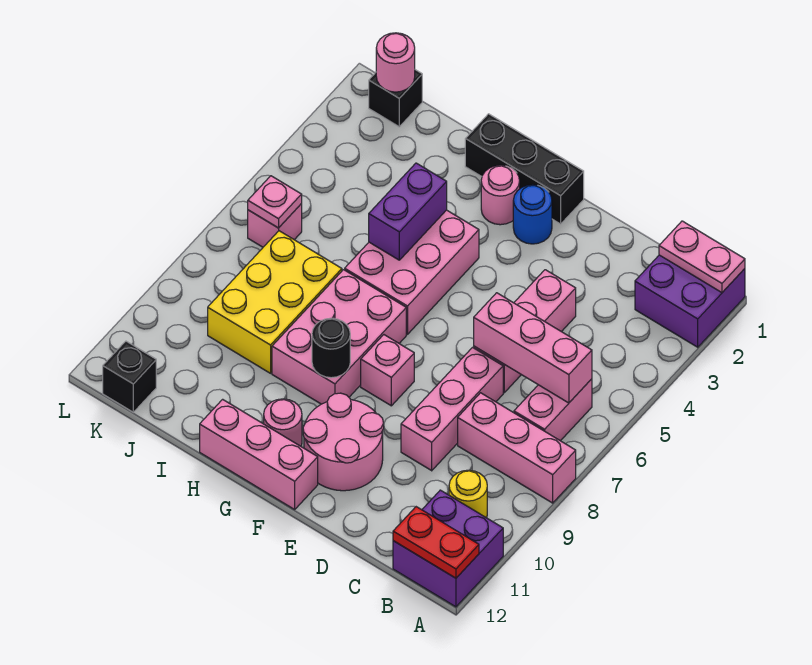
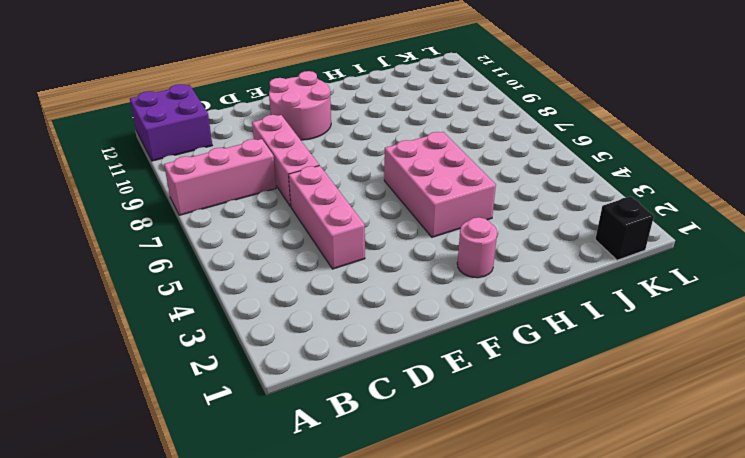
none -> purple brick A1:B2 level 1
none -> pink brick B6:B7 level 1
none -> yellow round brick B10 level 1

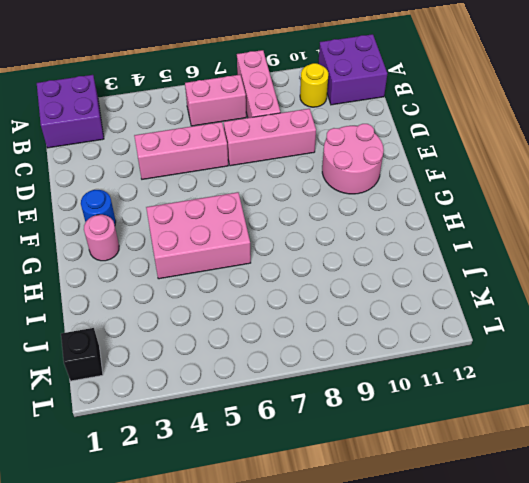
none -> black brick F1:H1 level 1
none -> pink brick F8 level 1
none -> pink brick F12:H12 level 1

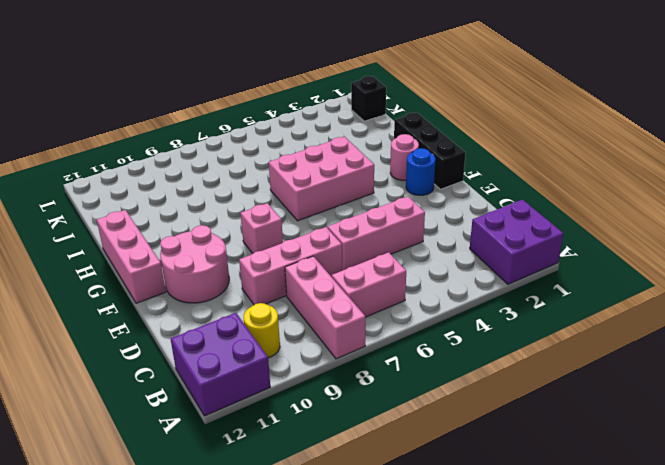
none -> pink brick G7:H9 level 1
none -> pink round brick G11 level 1
none -> yellow brick I7:J9 level 1

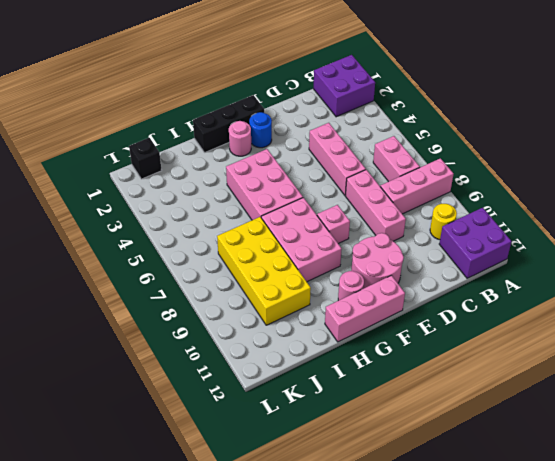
yellow brick I7:J10 level 1 -> yellow brick I7:J9 level 1
none -> pink brick K6 level 1
none -> black brick K12 level 1
none -> pink plate A1:B1 level 2

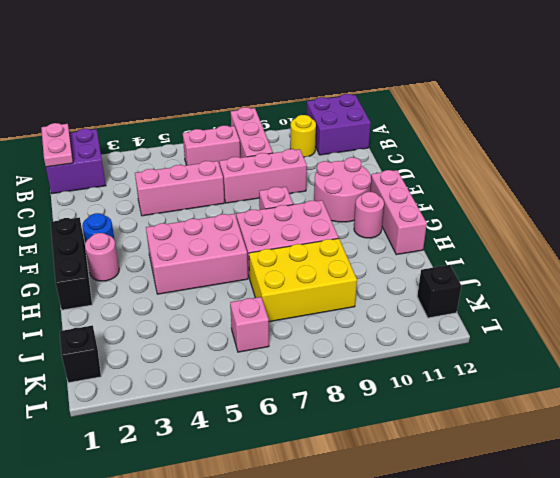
none -> red plate A12:B12 level 2
none -> pink brick B6:D6 level 2
none -> black round brick G9 level 2

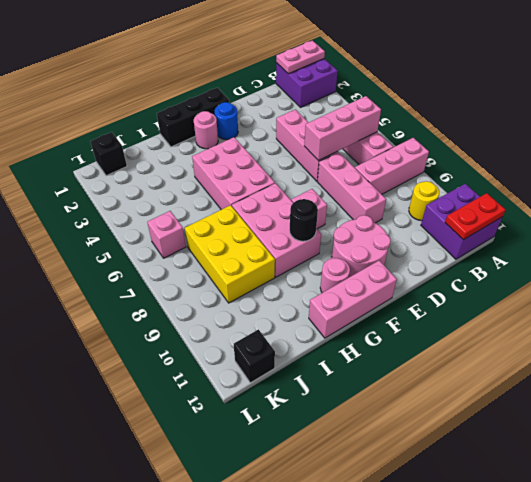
none -> purple brick H4:H5 level 2
none -> pink round brick K1 level 2
none -> pink plate K6 level 2

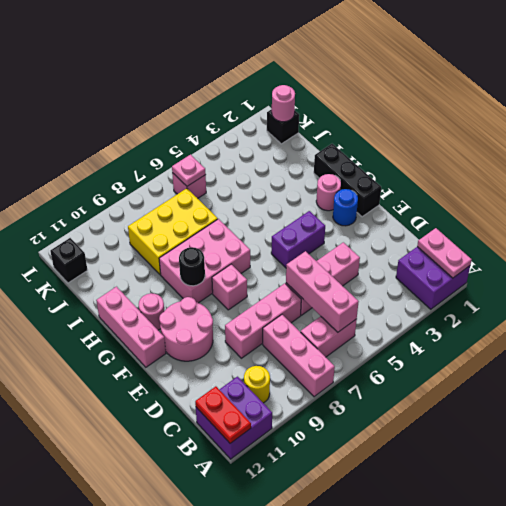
purple brick F4:F5 level 1 -> purple brick H4:H5 level 2
none -> pink brick G4:H6 level 1

